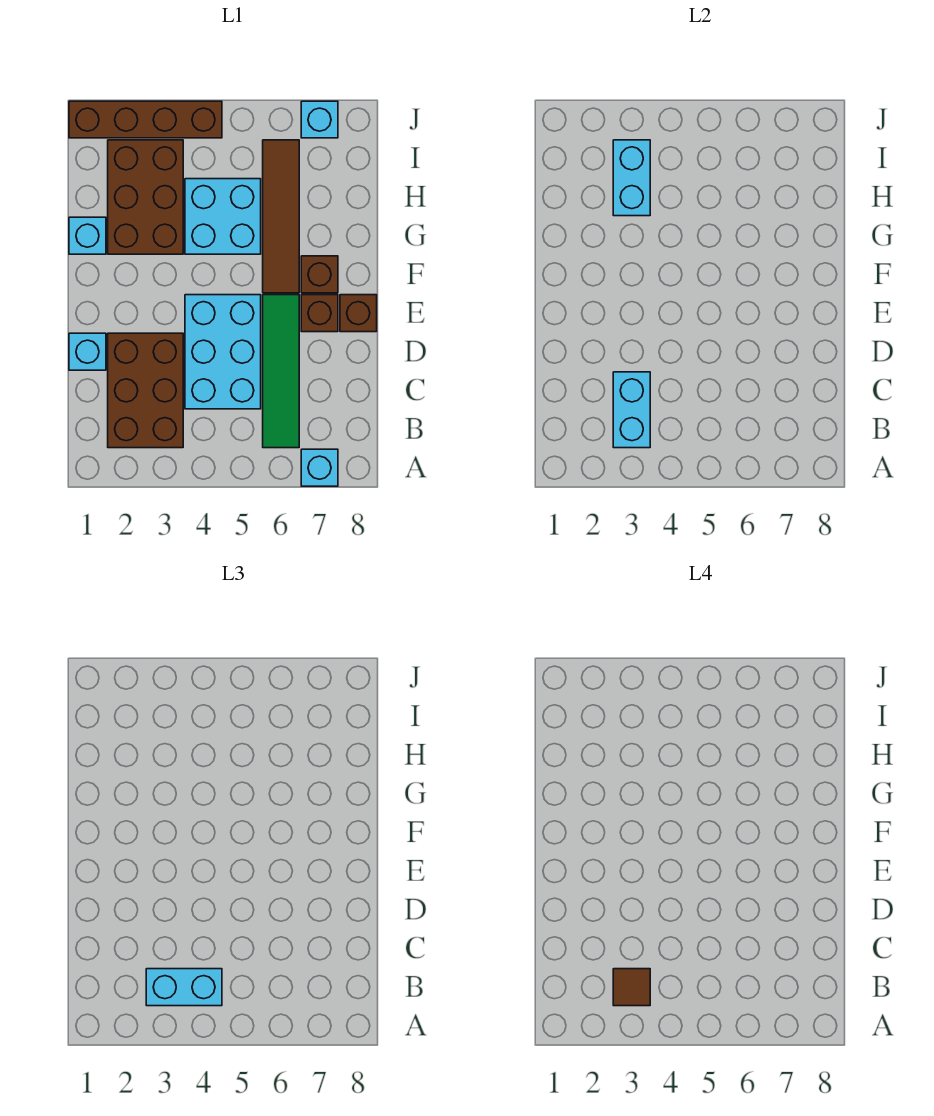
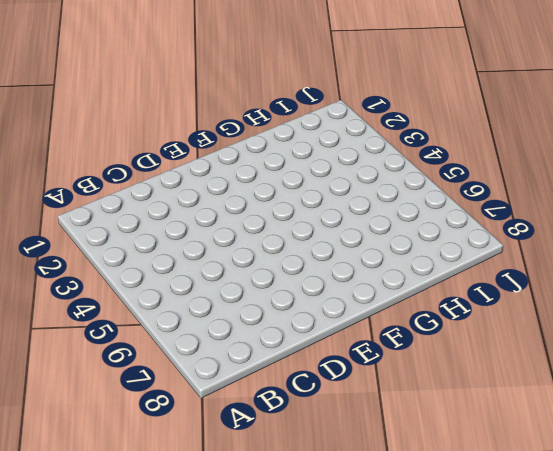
none -> cyan brick A7 level 1
none -> brown brick B2:D3 level 1
none -> green tile B6:E6 level 1

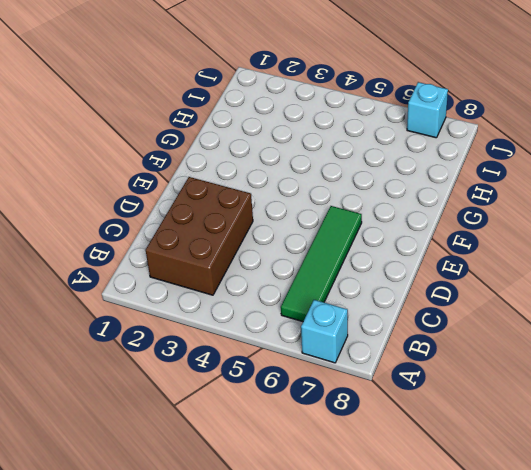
none -> cyan brick C4:E5 level 1
none -> cyan brick D1 level 1
none -> brown brick E7 level 1

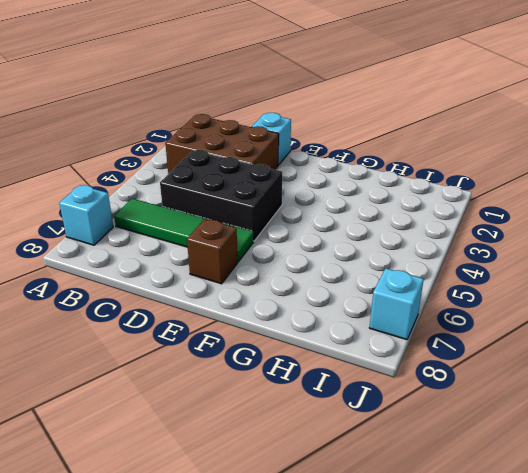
black brick C4:E5 level 1 -> cyan brick C4:E5 level 1
none -> brown brick E8 level 1
none -> brown tile F6:I6 level 1
none -> brown brick F7 level 1

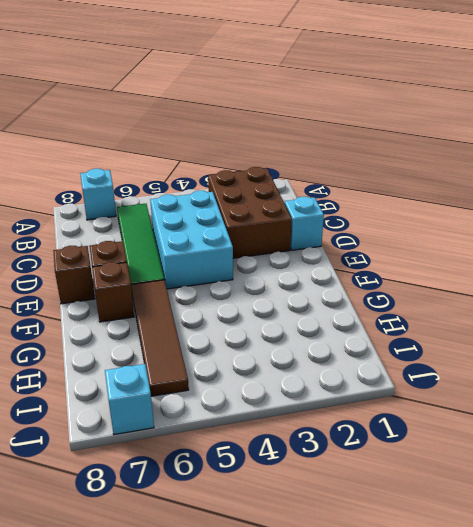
none -> cyan brick G1 level 1
none -> brown brick G2:I3 level 1
none -> cyan brick G4:H5 level 1

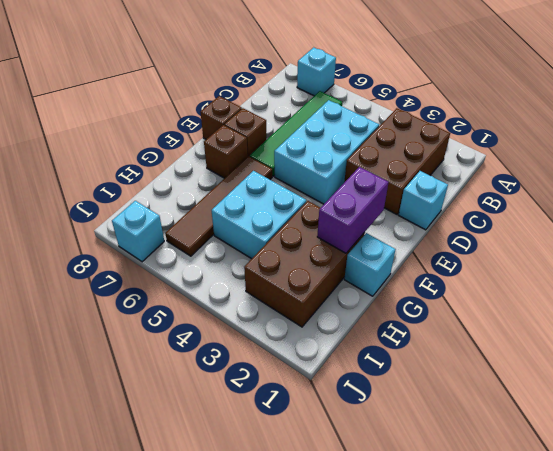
purple brick F2:G2 level 2 -> none
none -> brown brick J1:J4 level 1
none -> cyan brick B3:C3 level 2
none -> cyan brick H3:I3 level 2

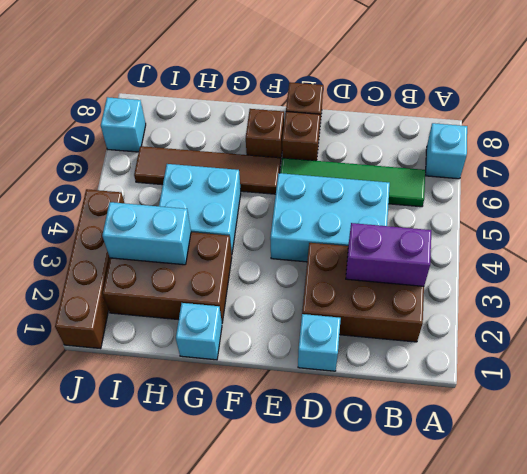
purple brick B3:C3 level 2 -> cyan brick B3:C3 level 2
none -> cyan brick B3:B4 level 3
none -> brown tile B3 level 4

